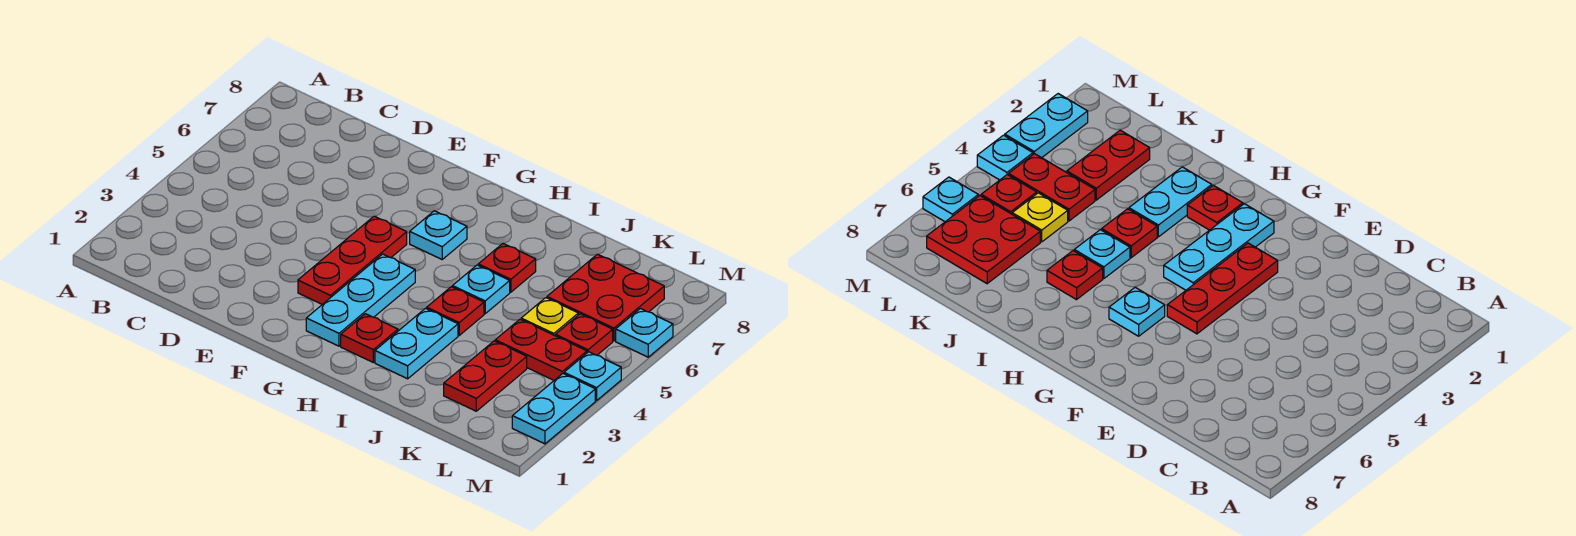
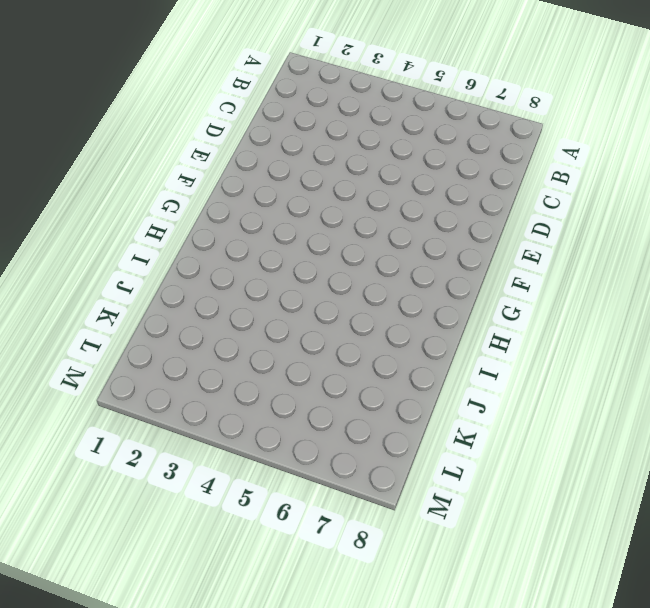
none -> red plate F3:F5 level 1
none -> cyan plate G2:G4 level 1
none -> cyan plate G6 level 1

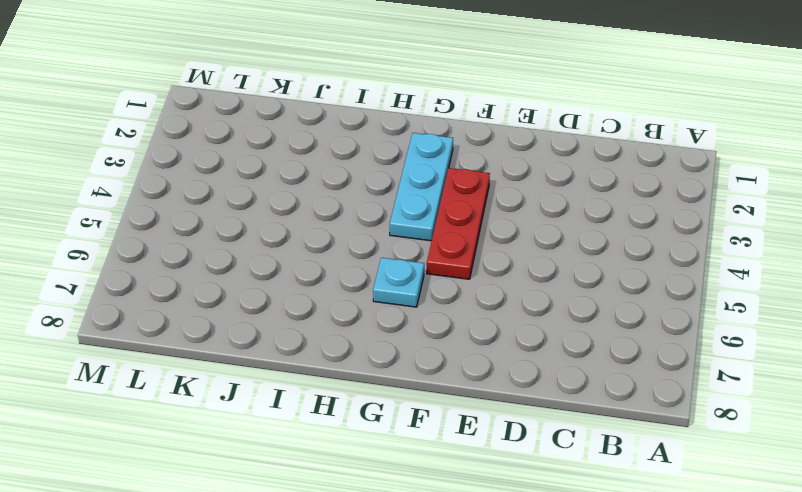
none -> red plate H2 level 1
none -> cyan plate I2:I3 level 1
none -> red plate I4 level 1

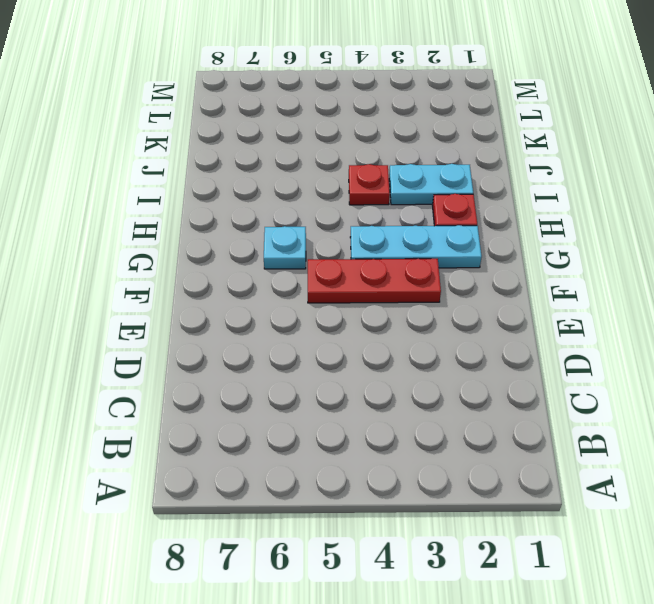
none -> cyan plate I5 level 1
none -> red plate I6 level 1
none -> red plate K2:K3 level 1

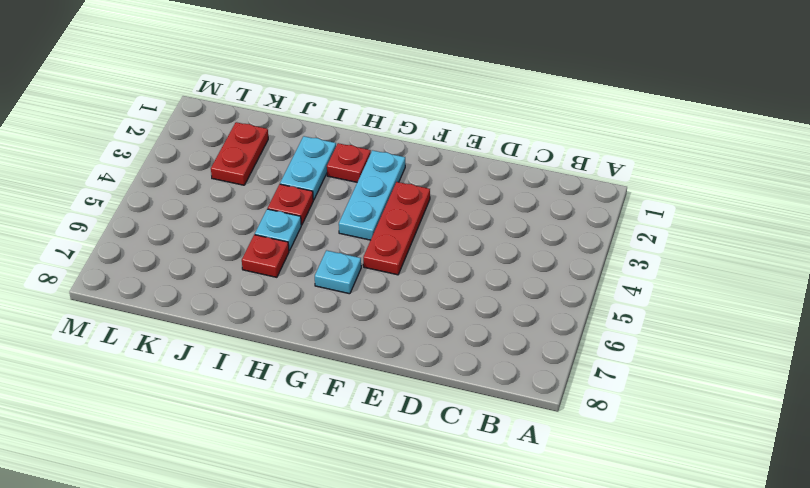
none -> red plate K4:L4 level 1
none -> yellow plate K5 level 1
none -> red plate K6:L7 level 1

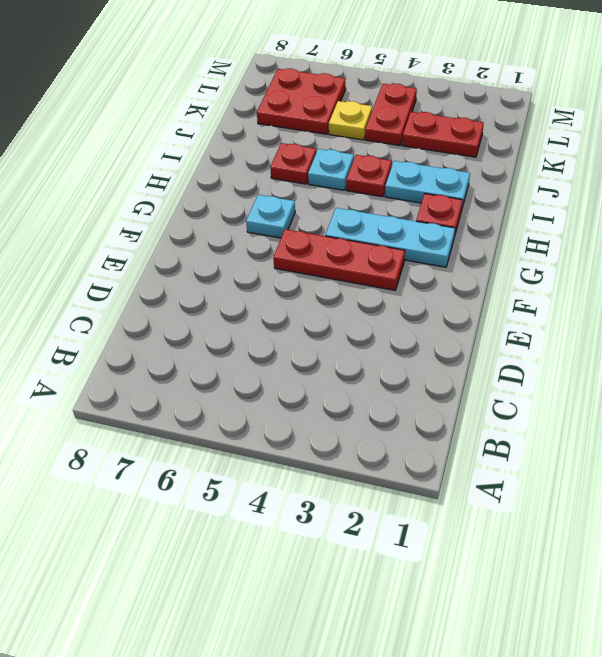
none -> red plate L5 level 1
none -> cyan plate M2:M3 level 1
none -> cyan plate M4 level 1

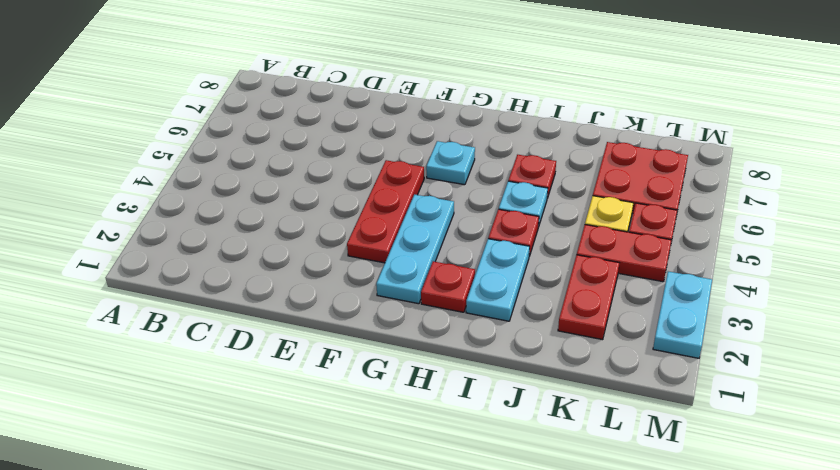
none -> cyan plate M4 level 1
none -> cyan plate M6 level 1

